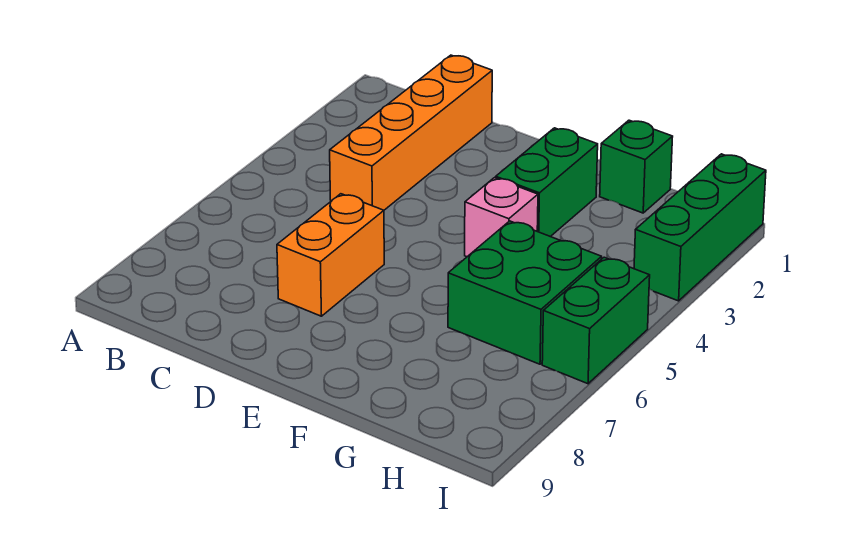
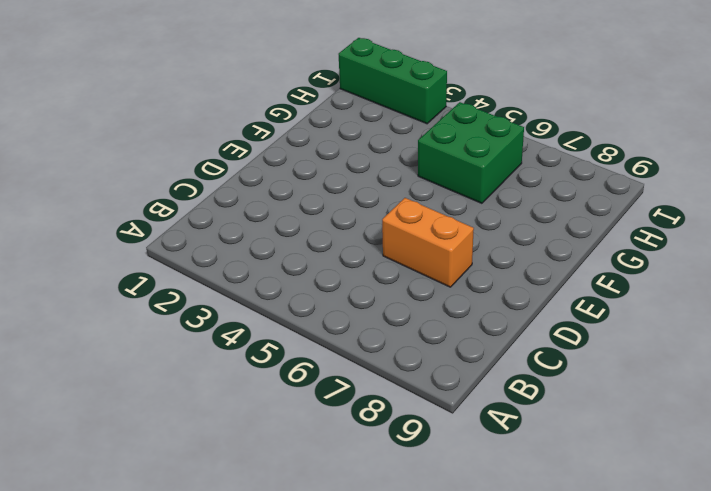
none -> orange brick C1:C4 level 1
none -> green brick F2:F3 level 1

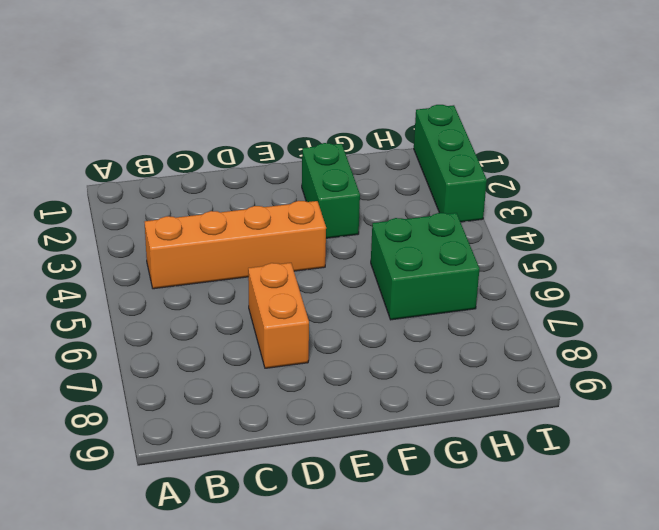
orange brick B4:E4 level 1 -> orange brick C1:C4 level 1
none -> pink brick F4 level 1
none -> green brick G1 level 1

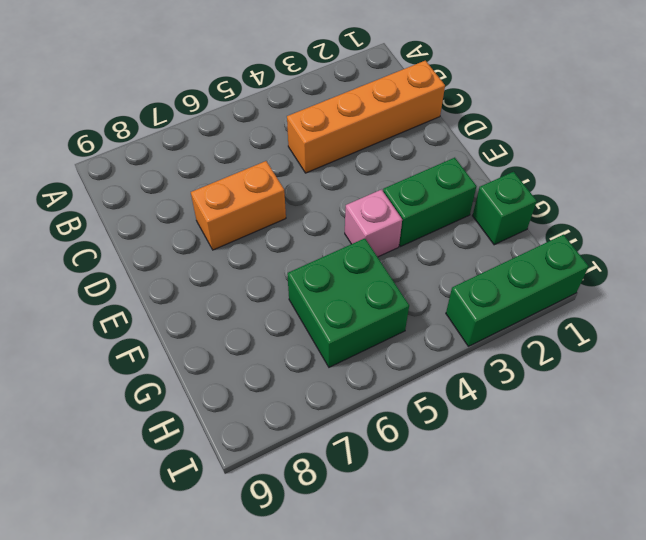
none -> green brick I5:I6 level 1

